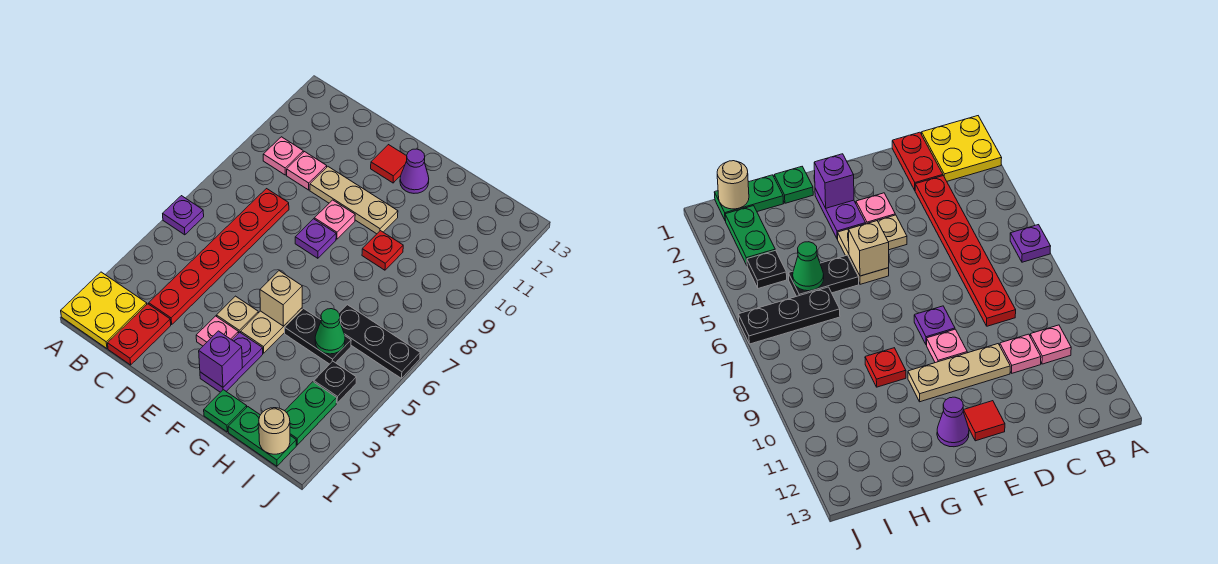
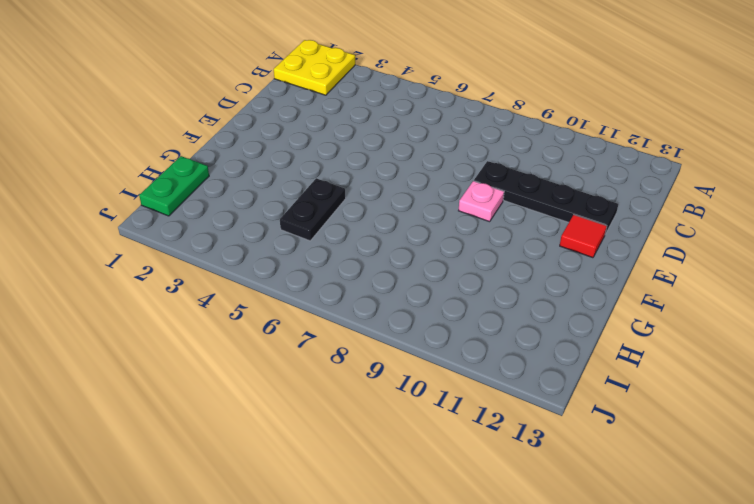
black plate D9:D12 level 1 -> tan plate D10:F10 level 1
none -> purple plate A6 level 1
none -> pink plate B10 level 1
none -> red plate C1:C2 level 1

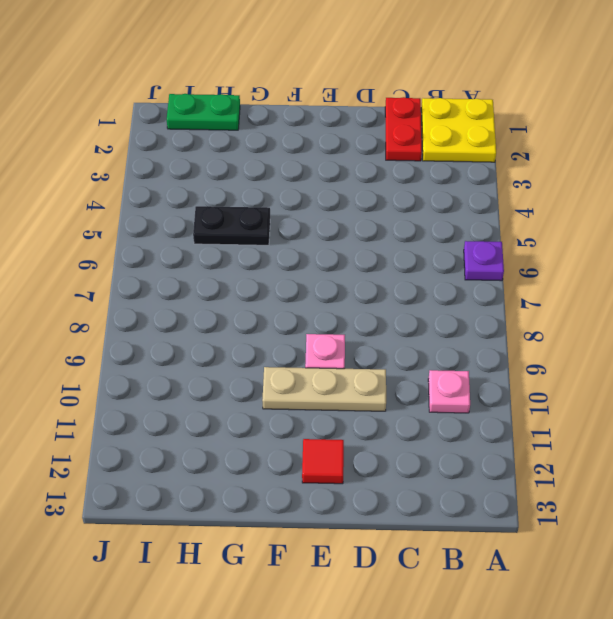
none -> red plate C3:C8 level 1
none -> pink plate C10 level 1
none -> pink plate E3 level 1

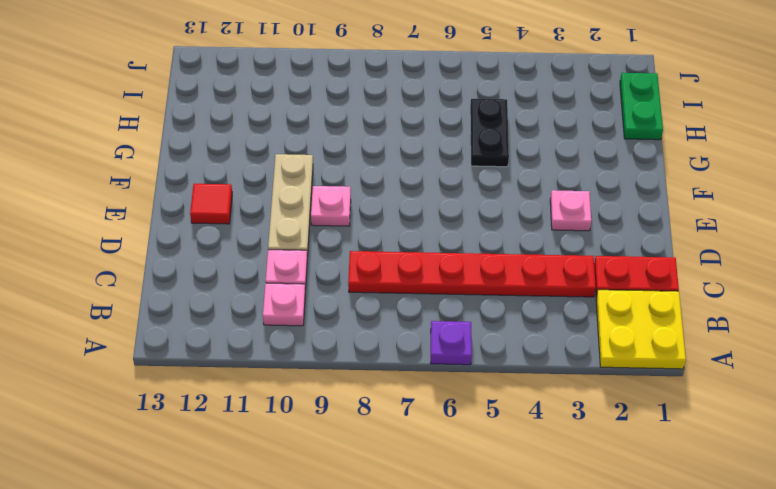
none -> tan plate E4 level 1
none -> purple plate E8 level 1
none -> purple plate F2:F3 level 1

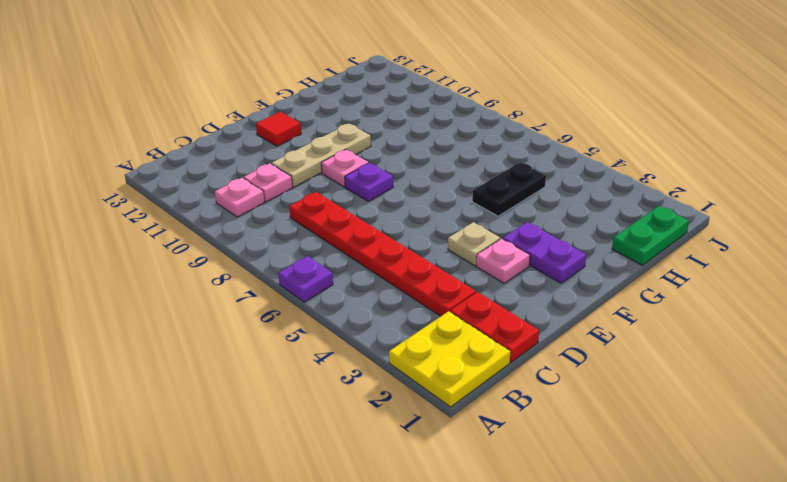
none -> tan plate F4:F5 level 1
none -> purple cone F12 level 1
none -> green plate G1 level 1

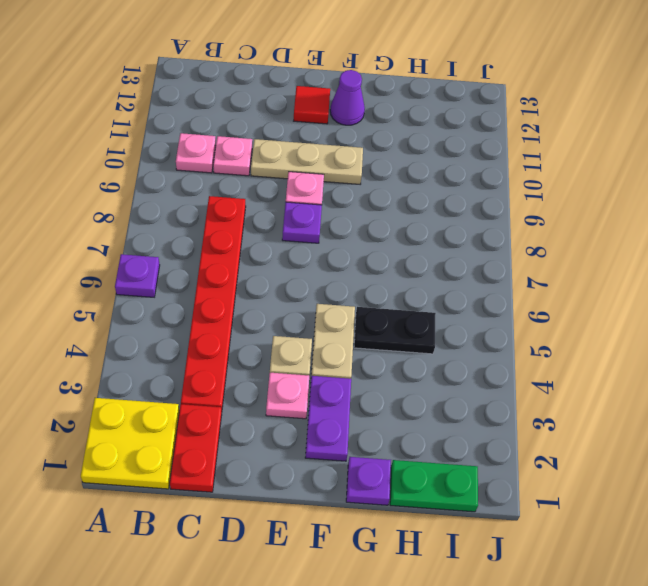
purple plate G1 level 1 -> green plate G1 level 1
none -> red plate G9 level 1
none -> black plate H6:J6 level 1
none -> green plate I2:I3 level 1

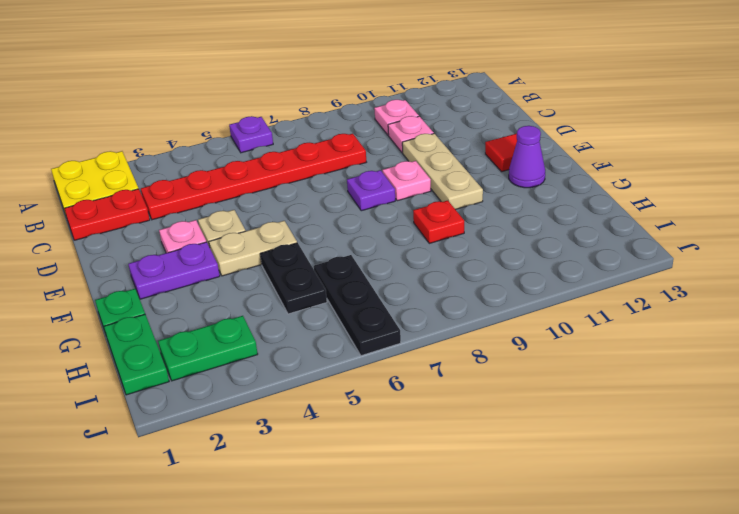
none -> black plate I4 level 1
none -> purple brick F2 level 2
none -> tan brick F5 level 2

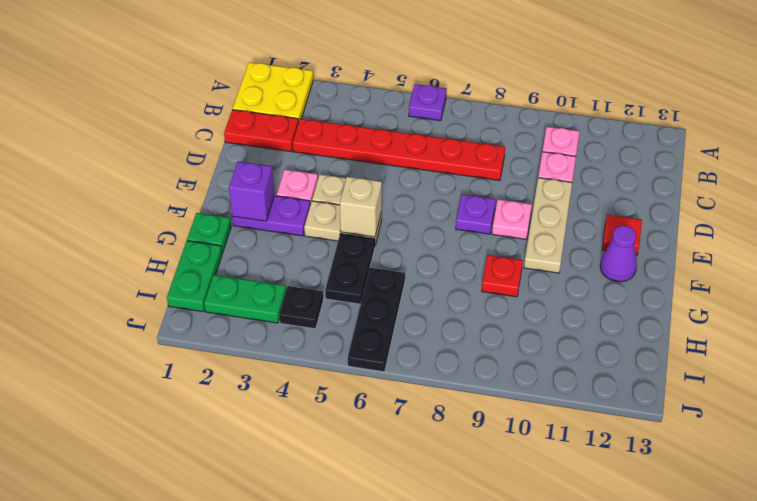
none -> green cone H5 level 2
none -> tan round brick I1 level 2

